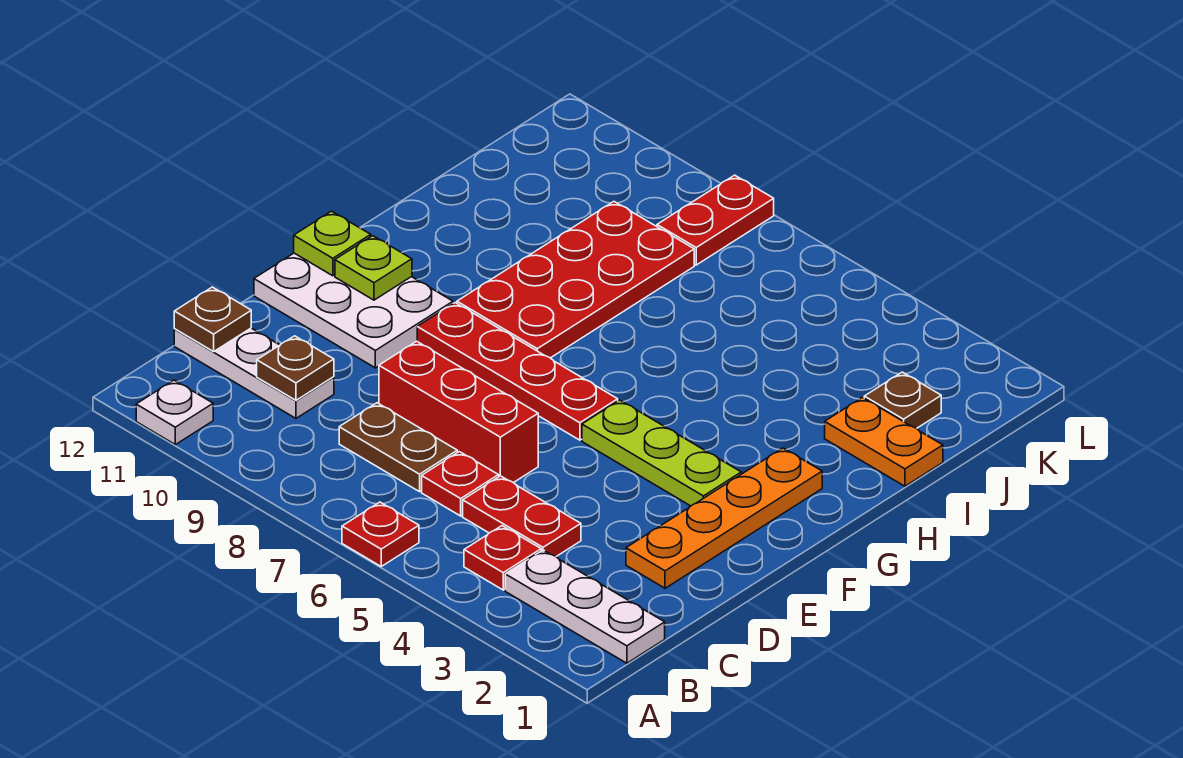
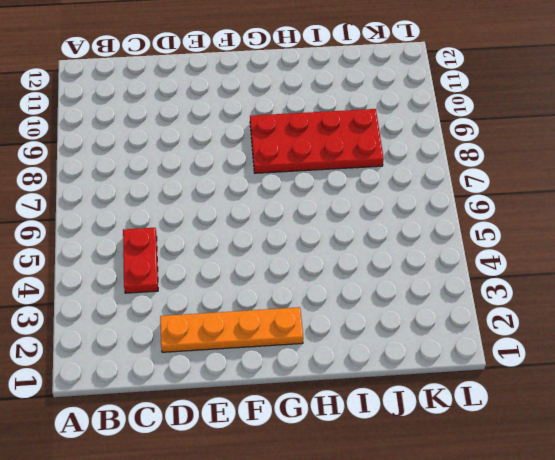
none -> red plate A6 level 1
none -> white plate A11 level 1
none -> white plate B1:B3 level 1

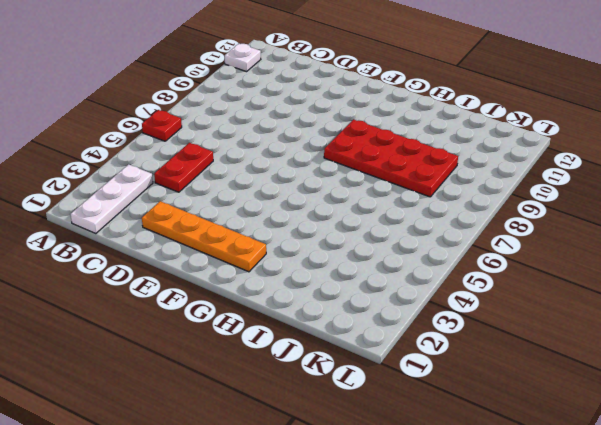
none -> red plate B4 level 1
none -> red plate C6 level 1
none -> brown plate C7:C8 level 1

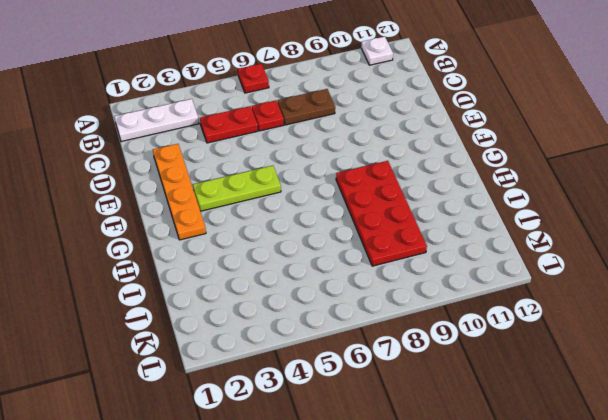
none -> red plate B4 level 1
none -> white plate C10:C12 level 1
none -> red brick D6:D8 level 1

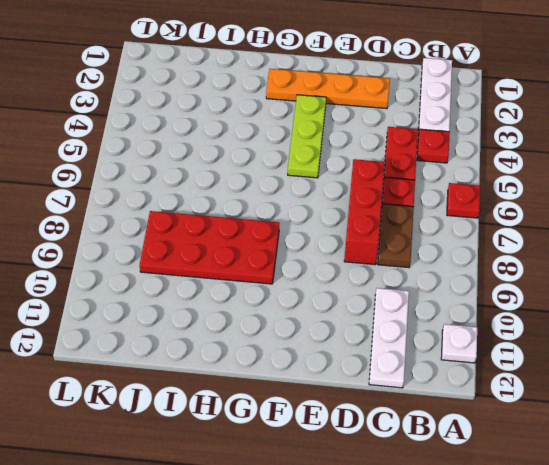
none -> white plate E10:F12 level 1
none -> red plate F6:F9 level 1
none -> orange plate I1:I2 level 1

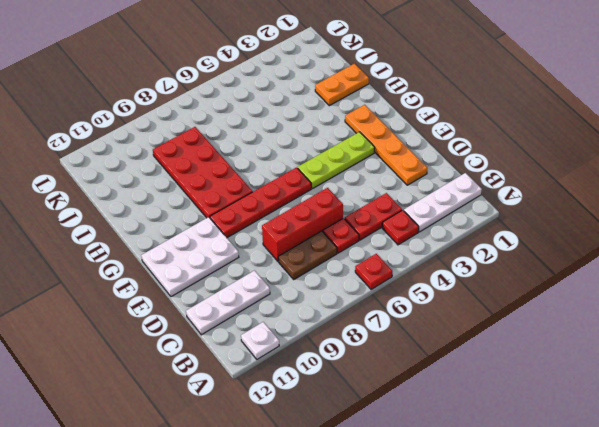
none -> brown plate J2 level 1
none -> red plate K8:L8 level 1
none -> brown plate C10 level 2

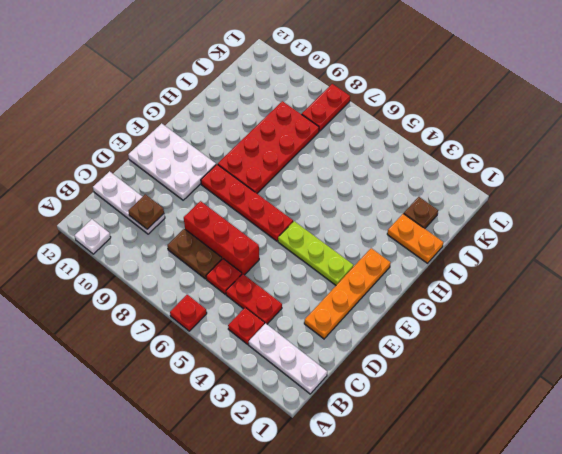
none -> brown plate C12 level 2
none -> lime plate F11 level 2
none -> lime plate F12 level 2

